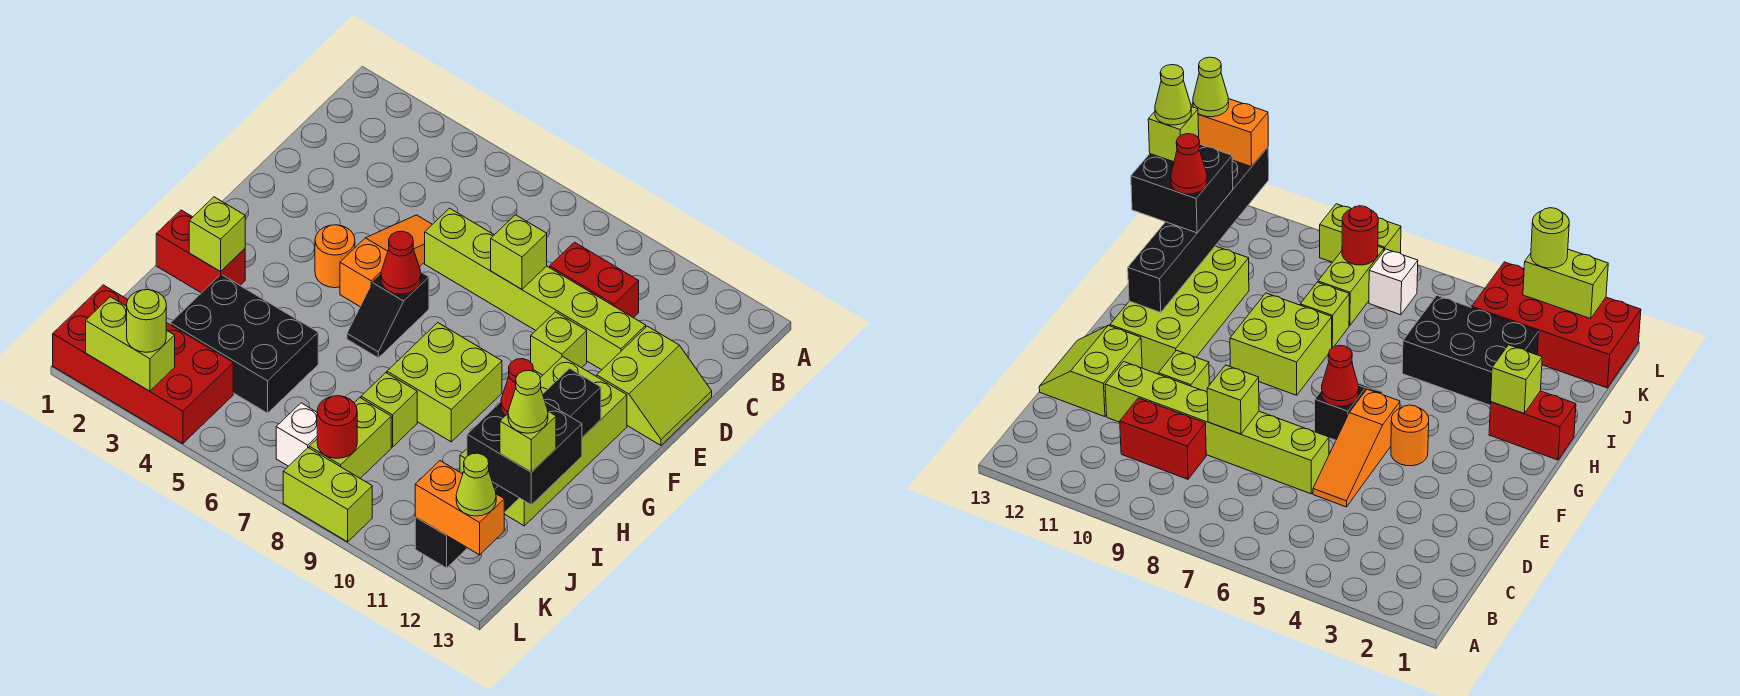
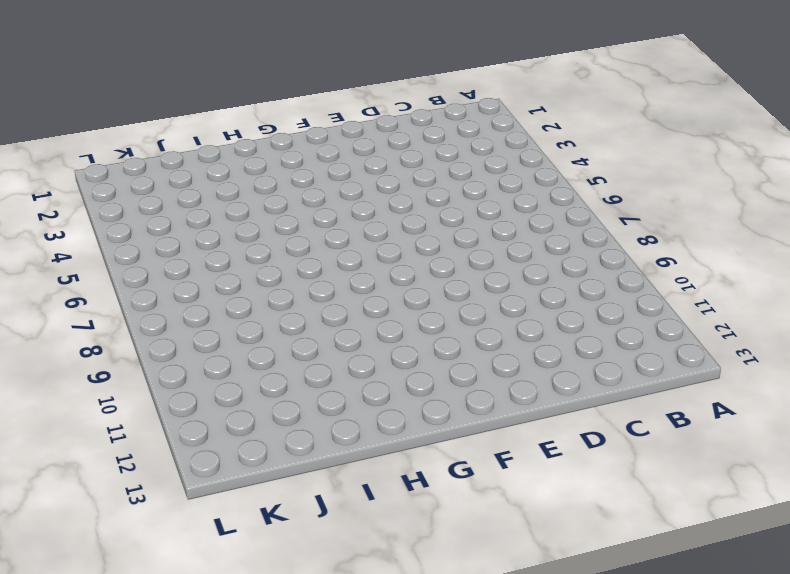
none -> red brick C9:C10 level 1
none -> orange slope D5:F5 level 1 top F
none -> lime brick D6:D11 level 1

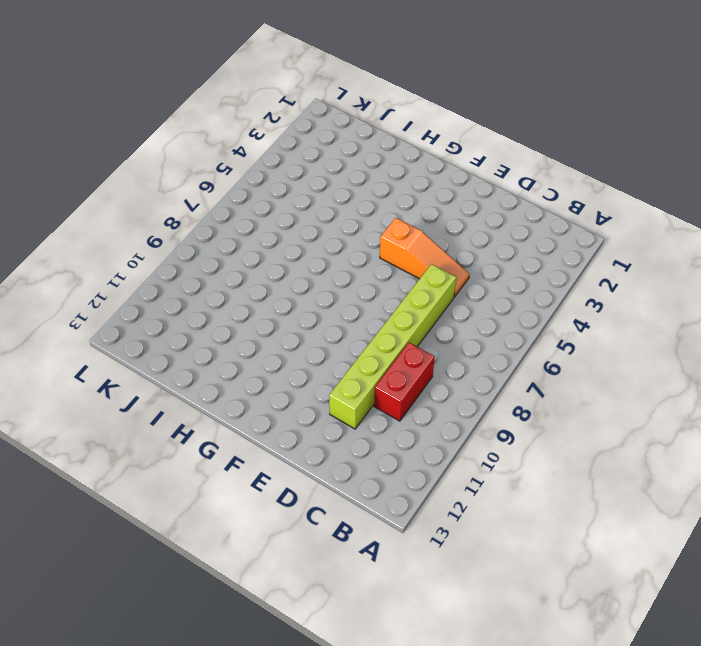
none -> lime slope D12:E13 level 1 top 12
none -> lime brick E10 level 1
none -> orange round brick F4 level 1

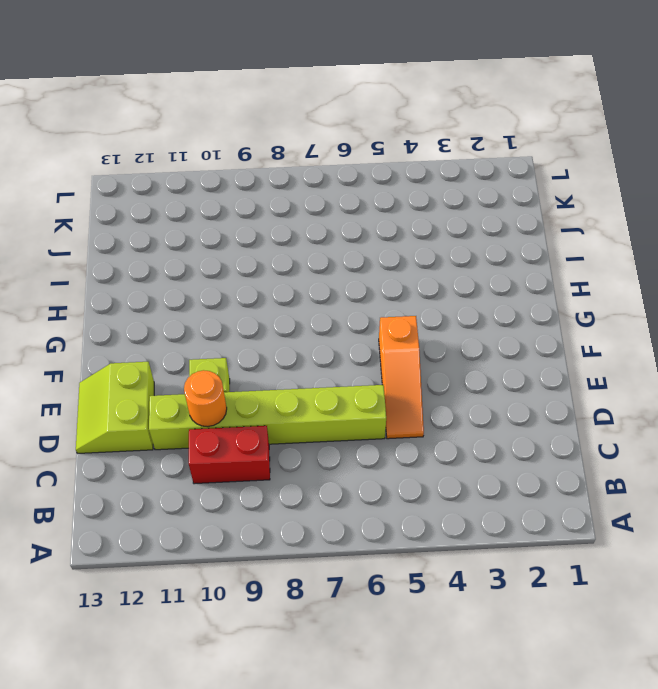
orange round brick D10 level 2 -> orange round brick F4 level 1
none -> black slope F6:G6 level 1 top F
none -> lime brick F11:I12 level 1
none -> lime brick G8:H9 level 1

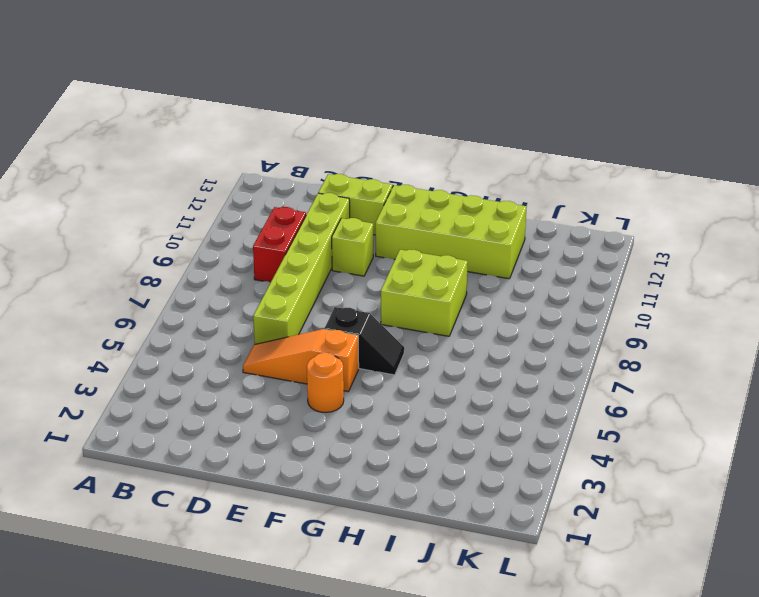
none -> red brick H1:H2 level 1
none -> black brick I3:J5 level 1
none -> lime brick I8 level 1

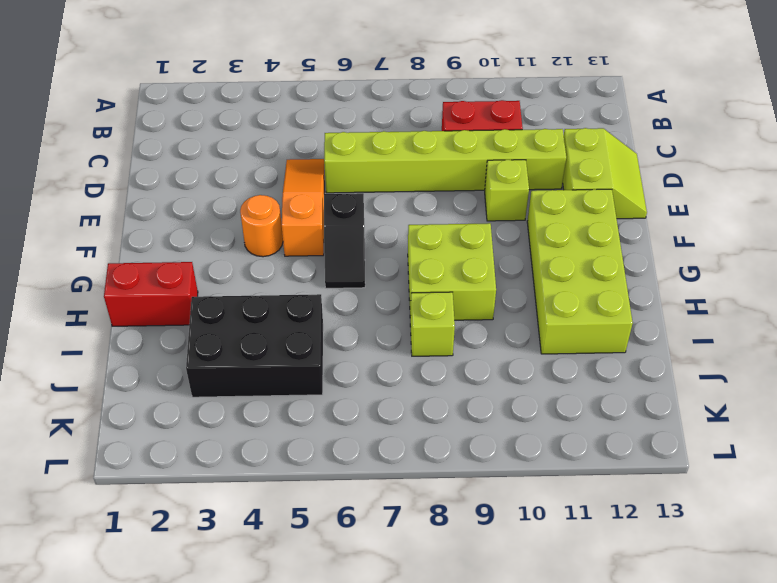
none -> lime brick J8:K8 level 1
none -> red brick K1:L4 level 1
none -> white brick K7 level 1

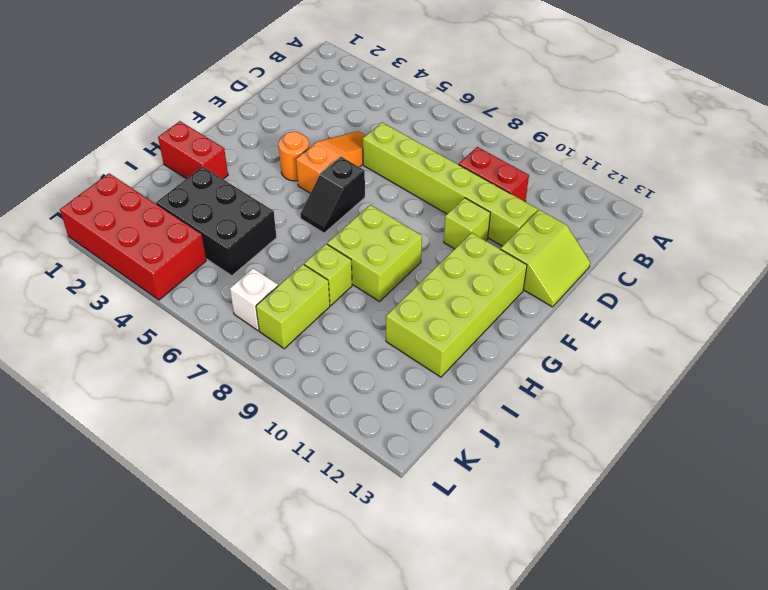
none -> lime brick L8:L9 level 1
none -> lime brick D8 level 2
none -> red cone F6 level 2

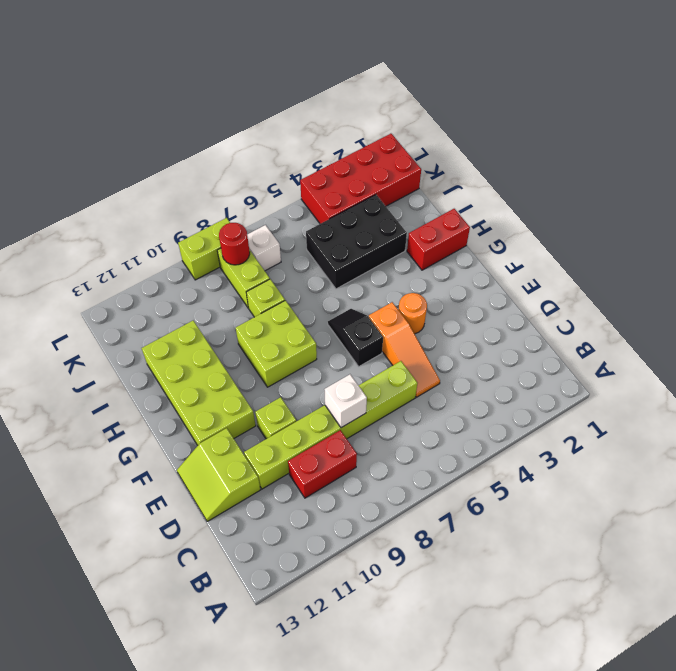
white brick D8 level 2 -> lime brick D8 level 2
none -> red cone F6 level 2
none -> black brick G12:L12 level 2
none -> lime brick H2 level 2

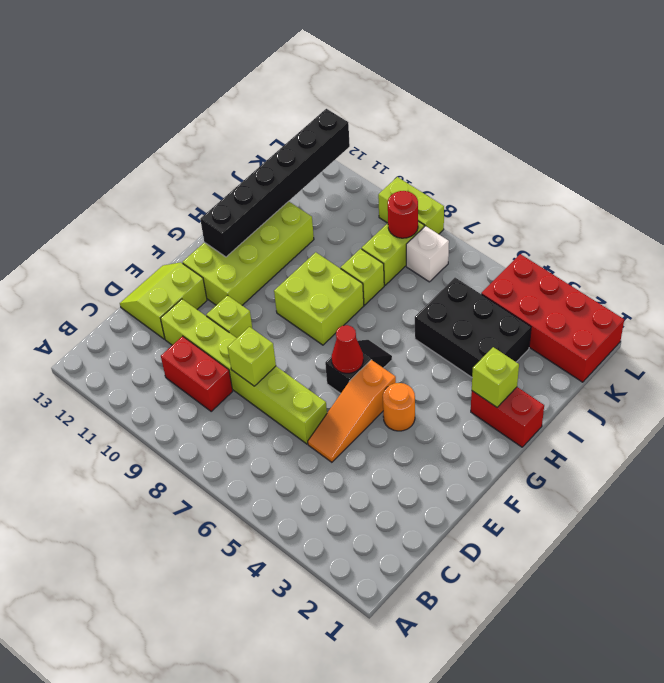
none -> lime brick L2:L3 level 2
none -> black brick I12:J13 level 3
none -> lime round brick L3 level 3

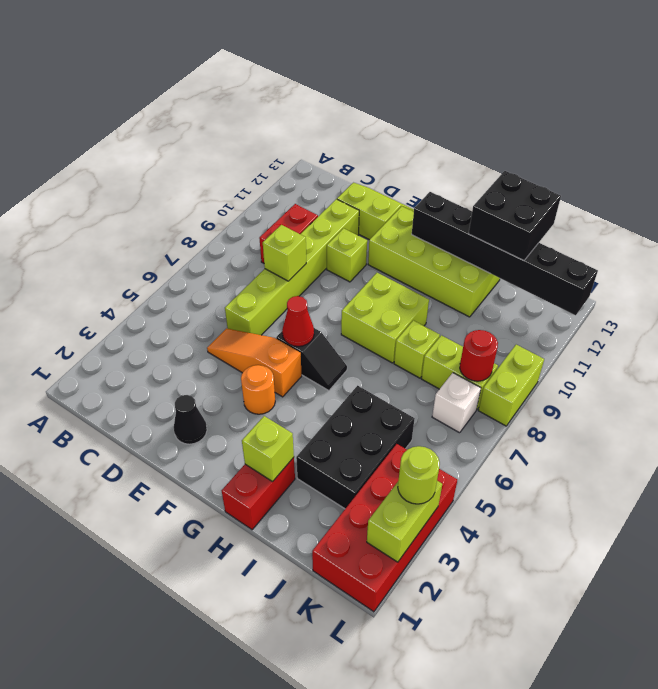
black cone E2 level 1 -> none
none -> orange brick L12:L13 level 3
none -> red cone I12 level 4
none -> lime brick J13 level 4

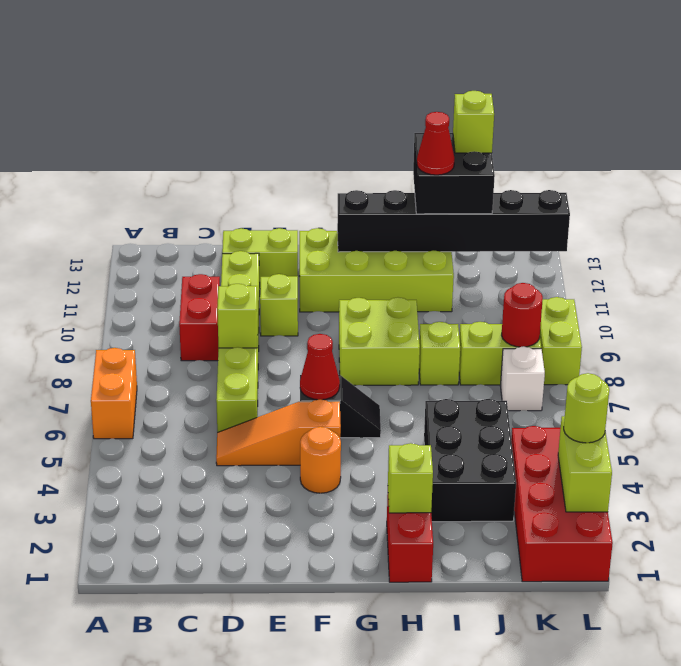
orange brick A6:A7 level 1 -> orange brick L12:L13 level 3
none -> lime cone L13 level 4
none -> lime cone J13 level 5

